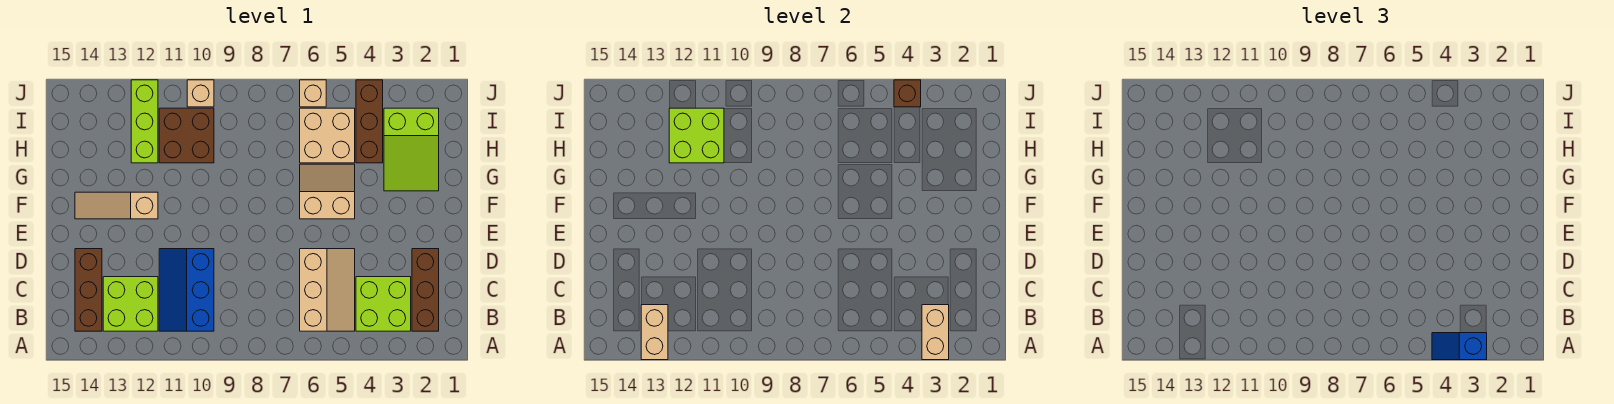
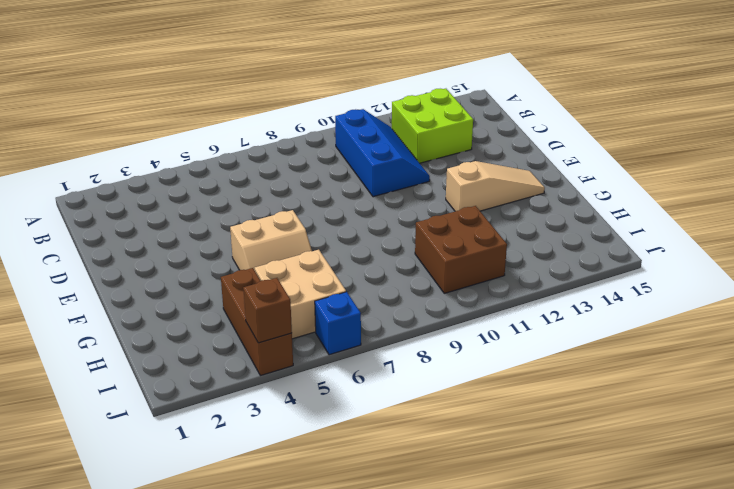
blue brick J6 level 1 -> tan brick J6 level 1
none -> brown brick B2:D2 level 1
none -> lime brick B3:C4 level 1
none -> tan slope B5:D6 level 1 top 6

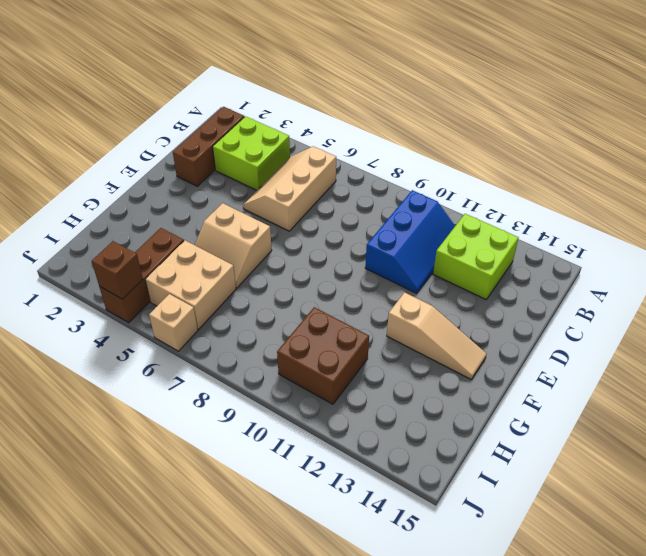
none -> brown brick B14:D14 level 1
none -> lime slope G2:I3 level 1 top I
none -> lime brick H12:J12 level 1

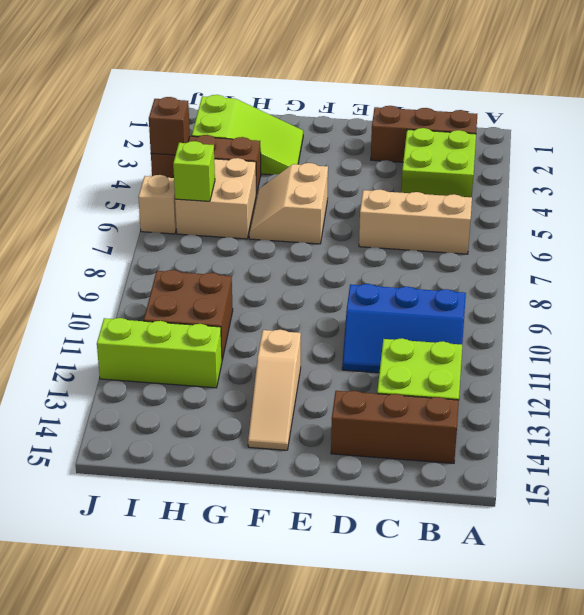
lime brick I6 level 2 -> none
none -> tan brick J10 level 1
none -> tan brick A3:B3 level 2
none -> tan brick A13:B13 level 2

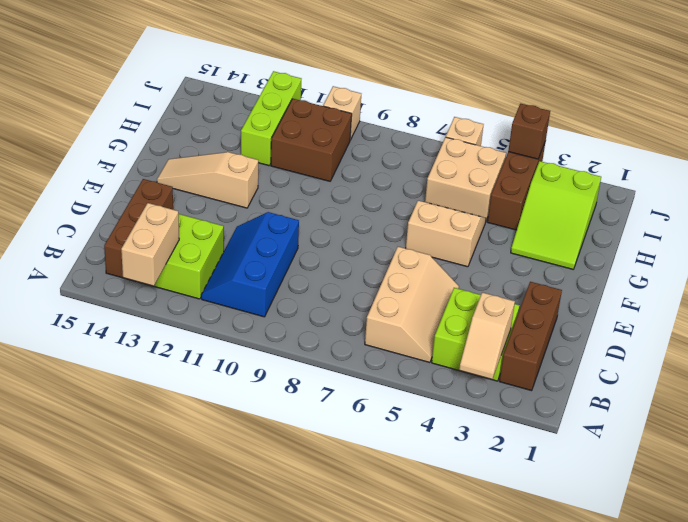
tan slope A3:B3 level 2 top B -> tan brick A3:B3 level 2
none -> lime brick H11:I12 level 2
none -> blue slope A3:A4 level 3 top 3

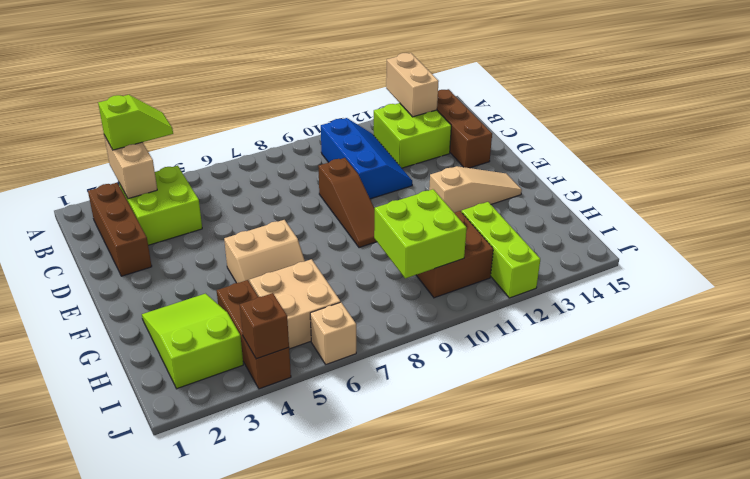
lime slope A3:A4 level 3 top 3 -> blue slope A3:A4 level 3 top 3
brown slope D9:F9 level 1 top D -> none
lime brick H9:I10 level 2 -> lime brick H11:I12 level 2
none -> tan slope B5:D6 level 1 top 6
none -> tan brick J10 level 1

